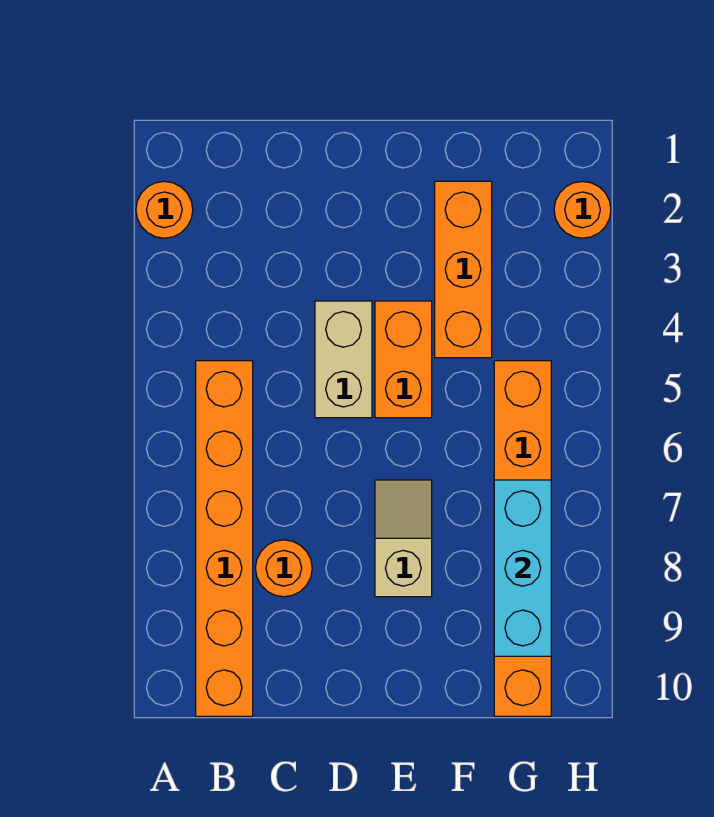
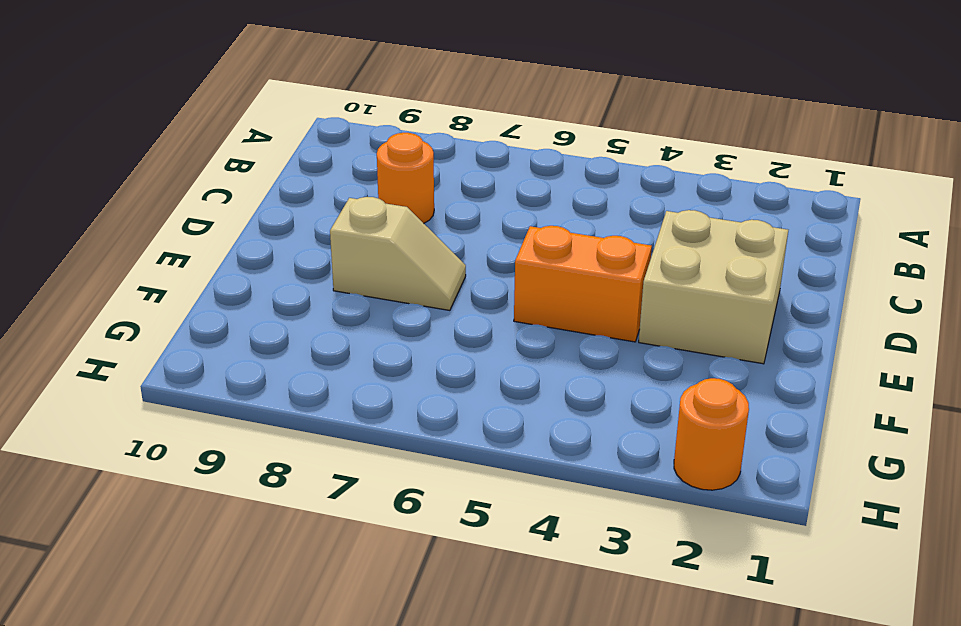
tan brick D2:E3 level 1 -> none
none -> orange round brick A2 level 1
none -> orange brick B5:B10 level 1

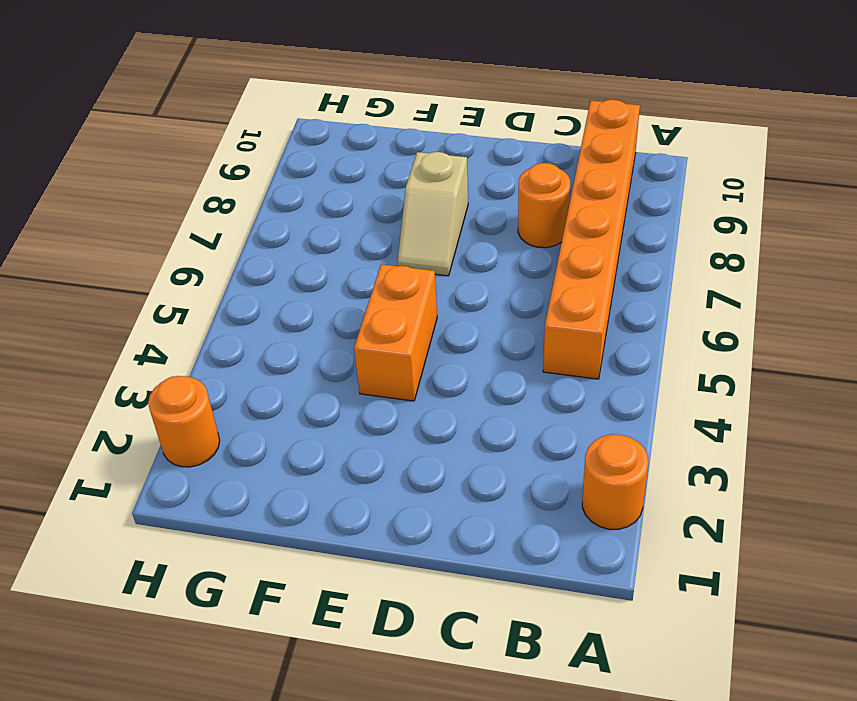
none -> tan brick D4:D5 level 1
none -> orange brick F2:F4 level 1

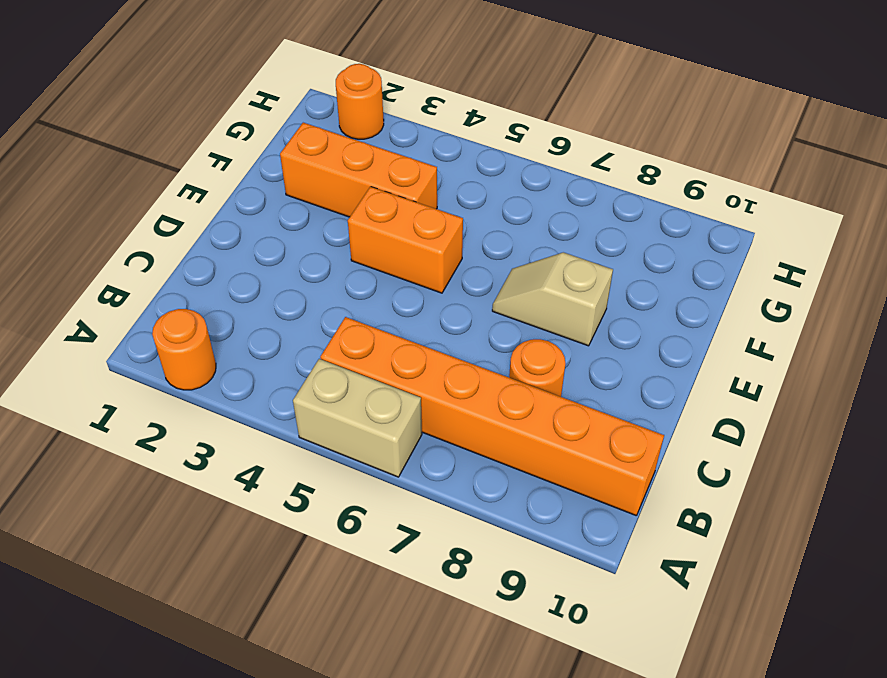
tan brick A5:A6 level 1 -> tan brick D4:D5 level 1
none -> orange brick G5:G10 level 1
none -> cyan brick G7:G9 level 2

